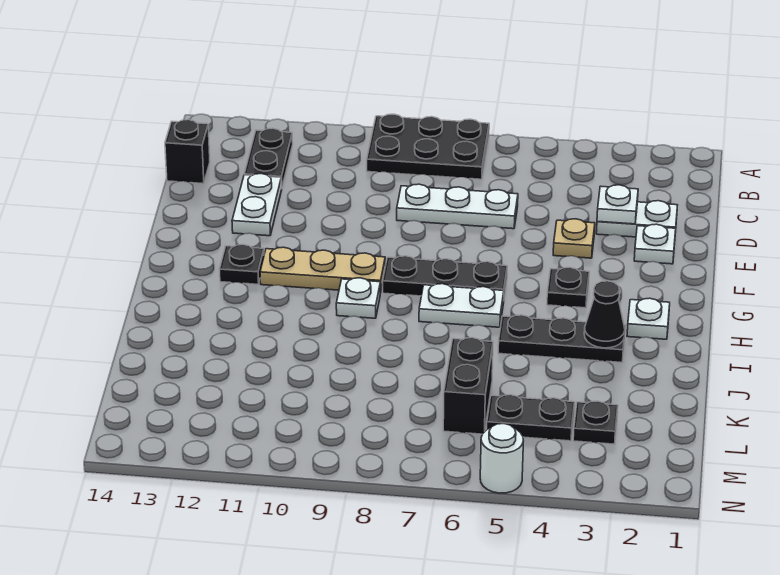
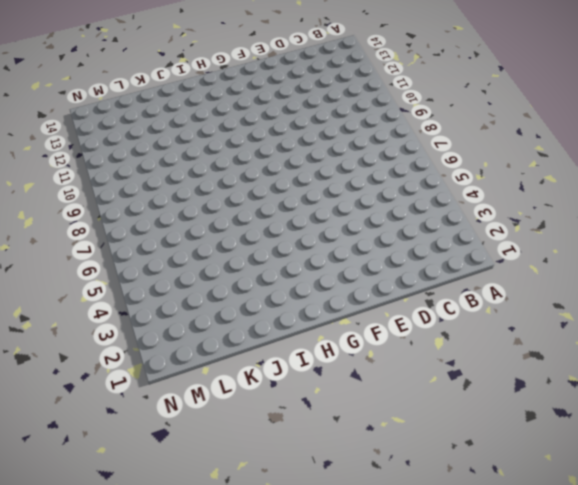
none -> black plate A7:B9 level 1
none -> black plate B12:C12 level 1
none -> black brick C14 level 1

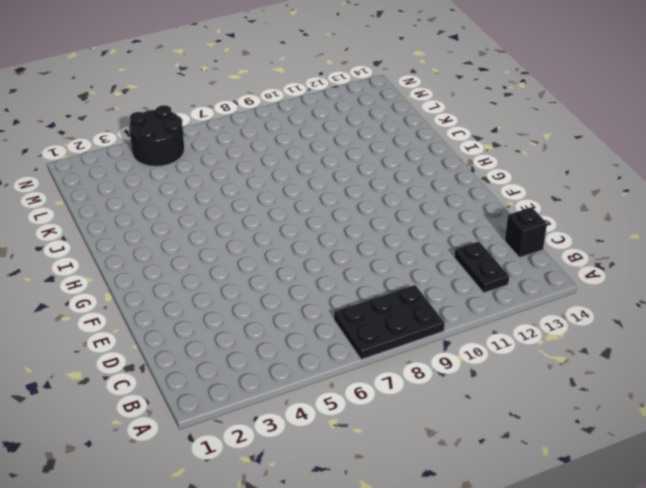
black round brick M4:N5 level 1 -> white round brick N5 level 1
none -> white plate D2:D3 level 1
none -> white plate D6:D8 level 1
none -> white plate D12:E12 level 1

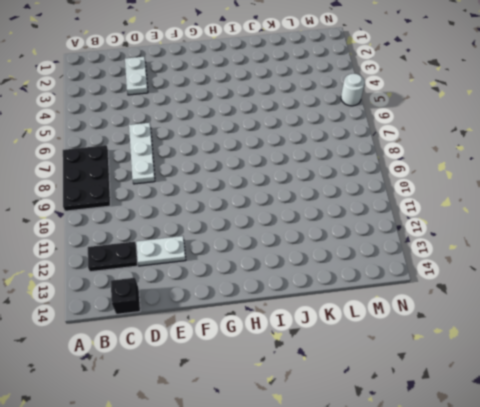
none -> white plate E2 level 1
none -> tan plate E4 level 1
none -> black plate G4 level 1

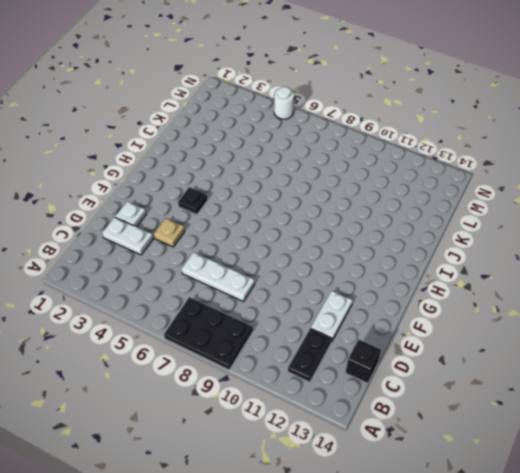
none -> black plate G6:G8 level 1
none -> tan plate G9:G11 level 1
none -> black plate G12 level 1

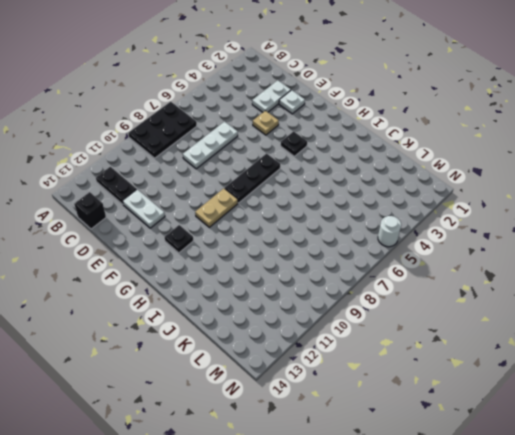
tan plate G9:G10 level 1 -> tan plate G9:G11 level 1
none -> white plate H2 level 1
none -> white plate H6:H7 level 1
none -> white plate H9 level 1

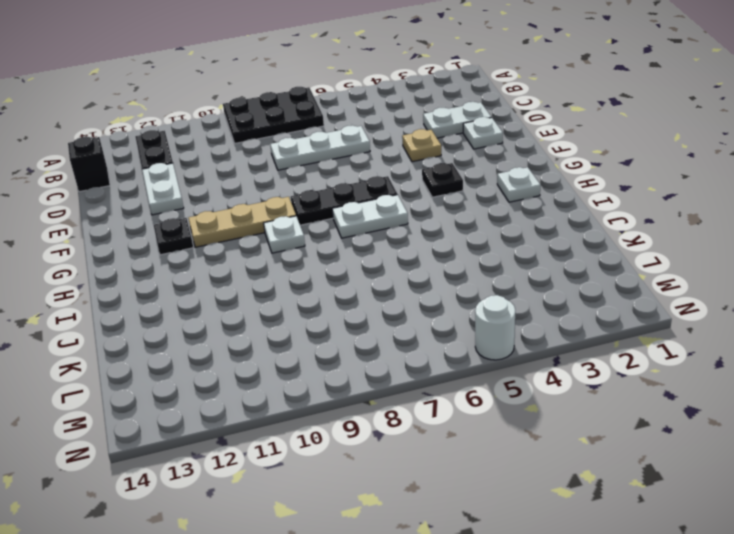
none -> black plate I3:I5 level 1
none -> black brick K6:L6 level 1
none -> black plate L3 level 1

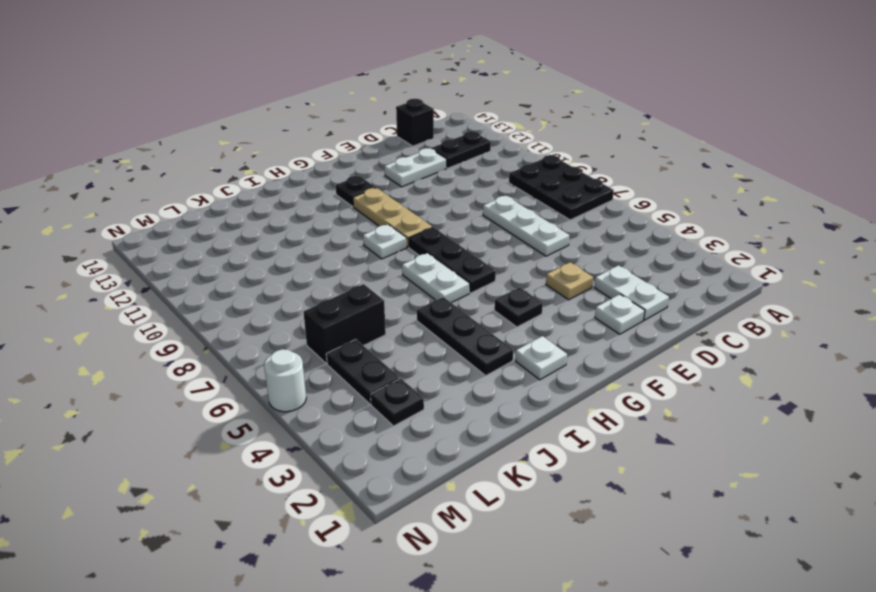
none -> white plate D3 level 2
none -> black cone I3 level 2

